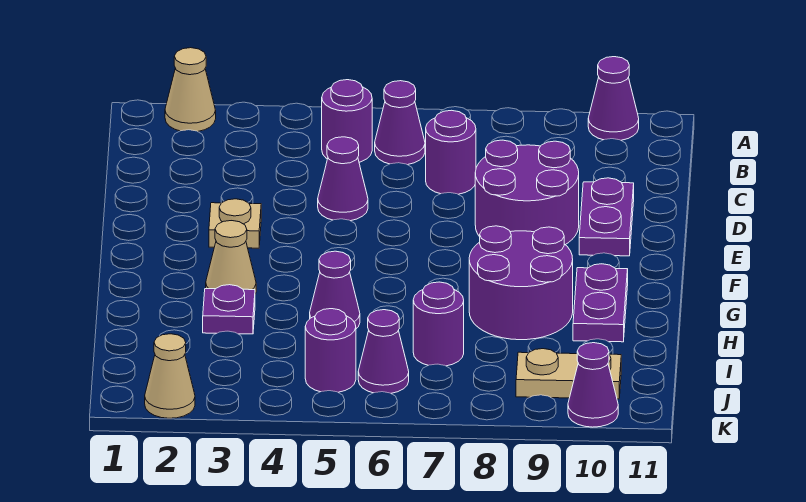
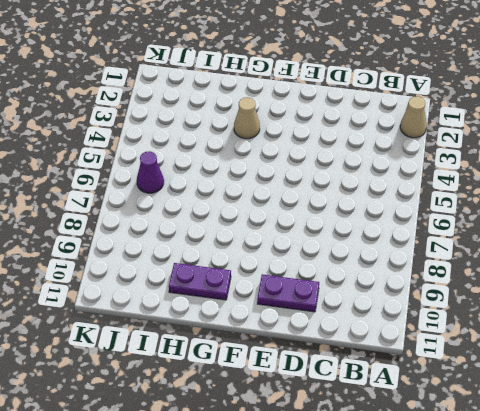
none -> purple cone A10 level 1
none -> purple round brick B5 level 1
none -> purple cone B6 level 1

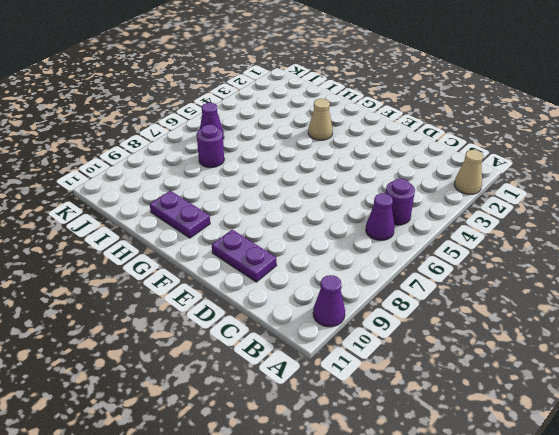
none -> purple round brick C7 level 1
none -> purple cone D5 level 1
none -> purple round brick D8:E9 level 1

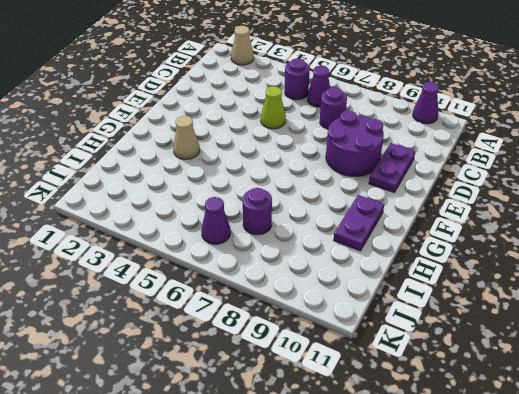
lime cone D5 level 1 -> purple cone D5 level 1
none -> tan plate E3 level 1
none -> purple round brick G8:H9 level 1
none -> purple plate H3 level 1

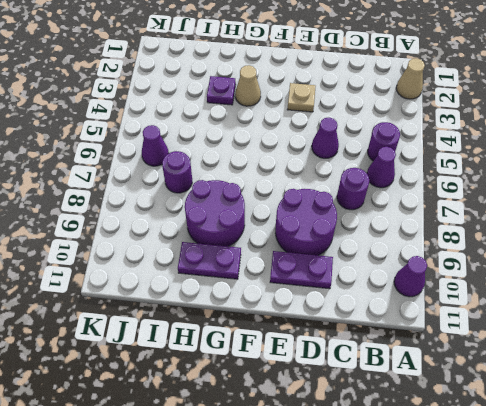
none -> purple cone H5 level 1
none -> purple round brick J5 level 1
none -> tan plate J9:J10 level 1

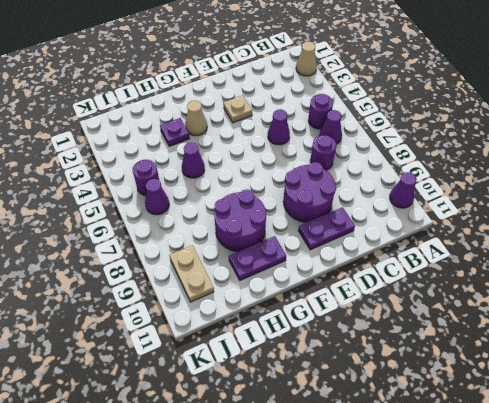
none -> purple round brick I7 level 1
none -> tan cone K2 level 1
none -> purple cone K10 level 1

